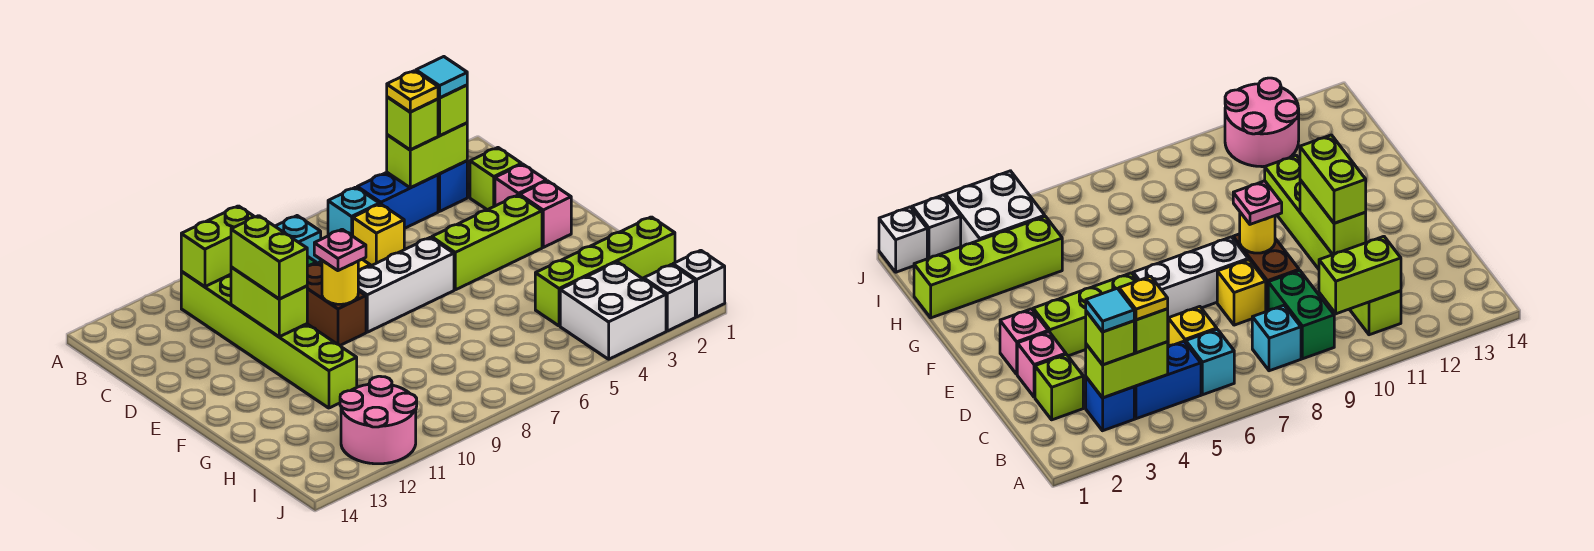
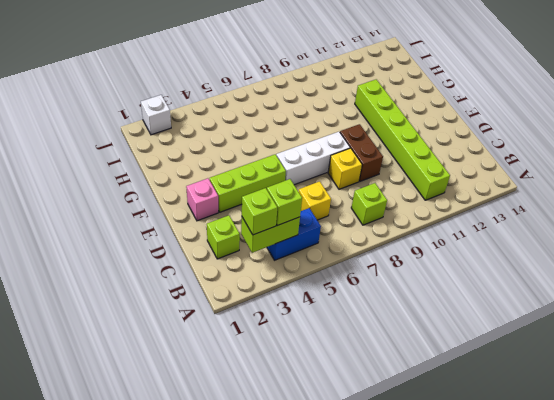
lime brick B8 level 1 -> cyan brick B8 level 1
none -> blue brick B3 level 1
none -> cyan brick B6 level 1
none -> green brick B9:C9 level 1

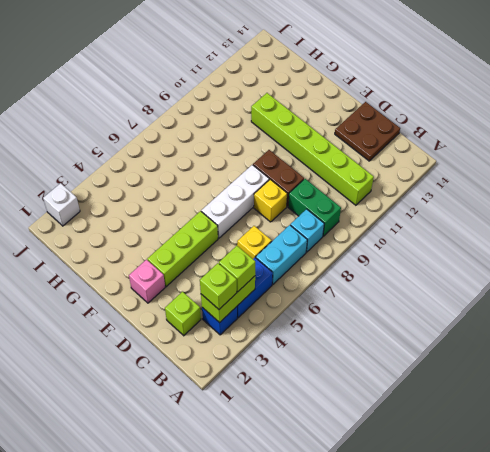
cyan brick B6:B7 level 1 -> cyan brick B6 level 1
brown plate C13:D14 level 1 -> none
none -> pink brick D2 level 1
none -> lime brick H1:H4 level 1
none -> white brick I3:J4 level 1

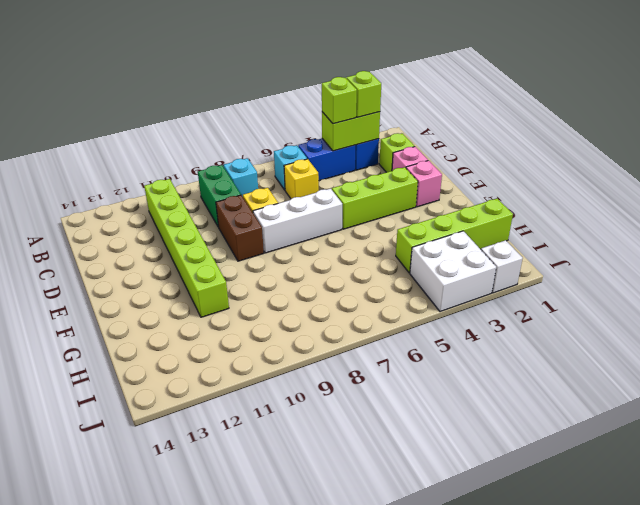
none -> pink round brick I11:J12 level 1
none -> white brick J1 level 1
none -> lime brick B10:B11 level 2

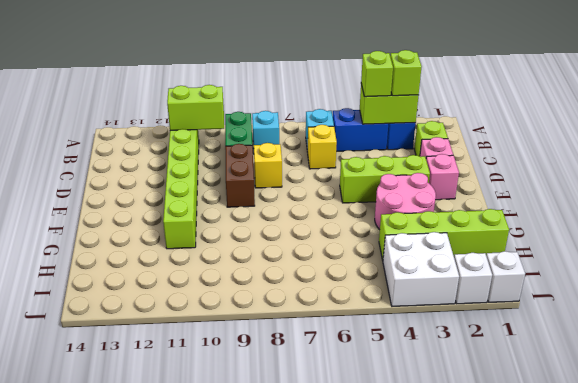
pink round brick F3:G4 level 1 -> pink round brick I11:J12 level 1
none -> white brick E6:E8 level 1
none -> lime brick D11:E11 level 2
none -> yellow round brick E9 level 2

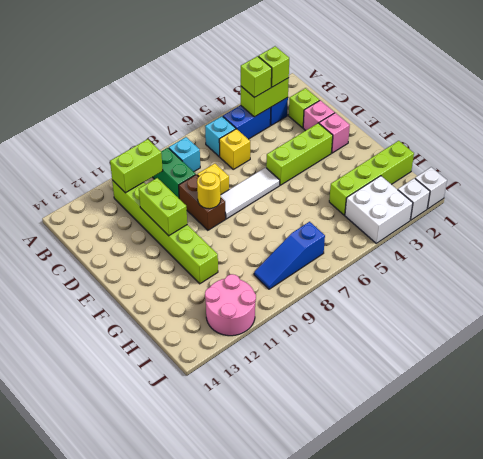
white tile E6:E8 level 1 -> white brick E6:E8 level 1
blue slope I7:I9 level 1 top 7 -> none
none -> lime brick D11:E11 level 3
none -> pink plate E9 level 3
none -> cyan tile B3 level 4

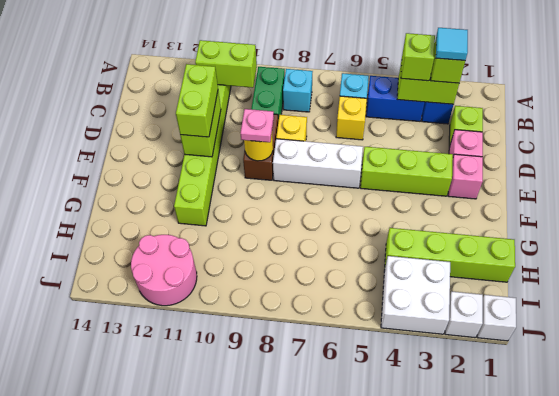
none -> yellow plate B4 level 4

